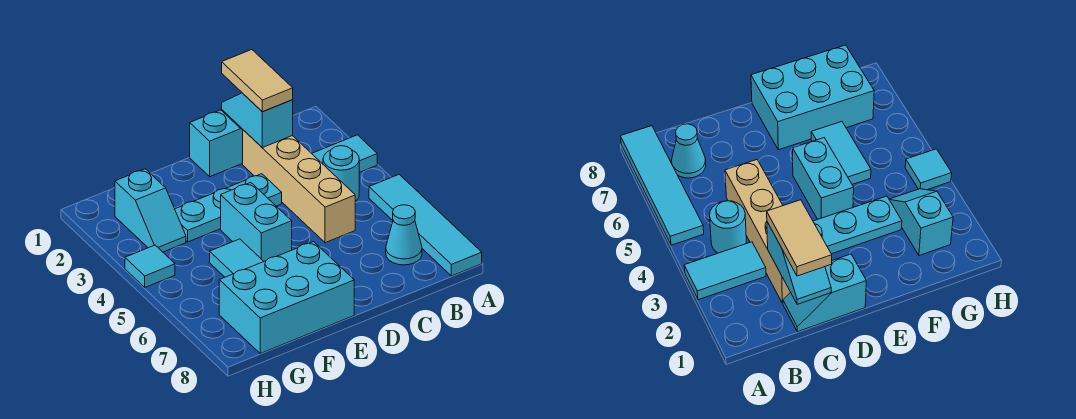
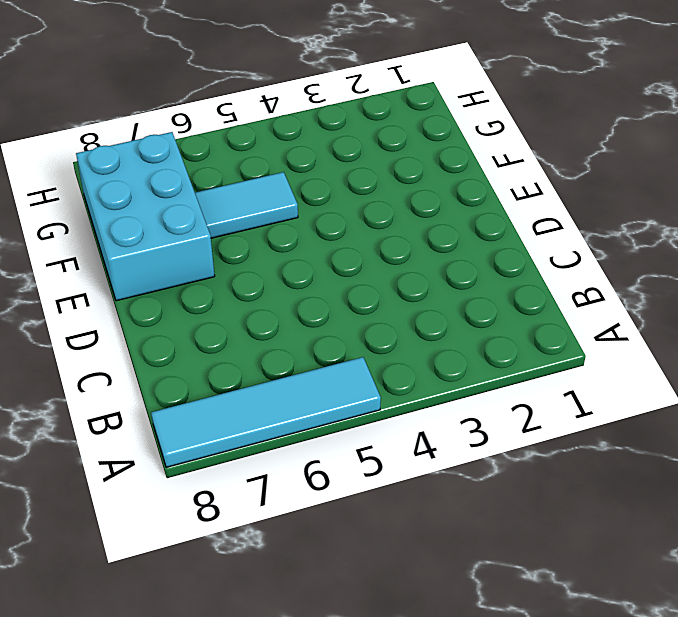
none -> cyan tile A3:B3 level 1
none -> cyan round brick B4 level 1
none -> cyan cone B7 level 1

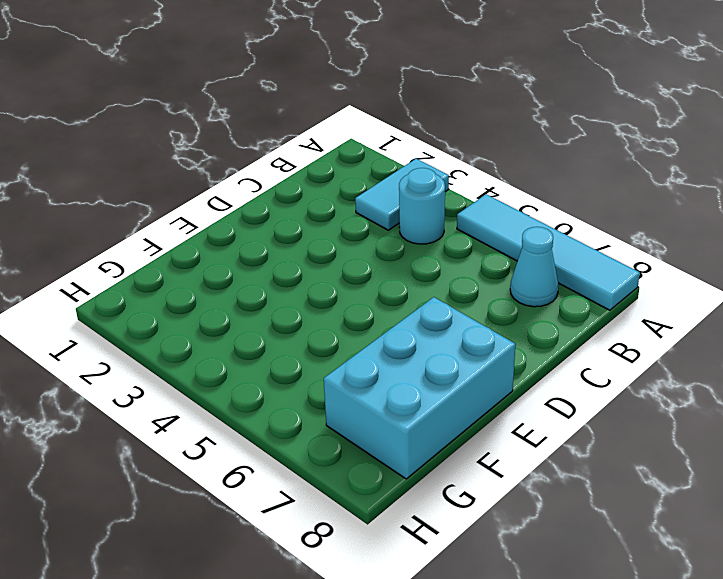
none -> cyan slope C1:D1 level 1 top D
none -> tan brick C2:C5 level 1
none -> cyan plate D3:F3 level 1

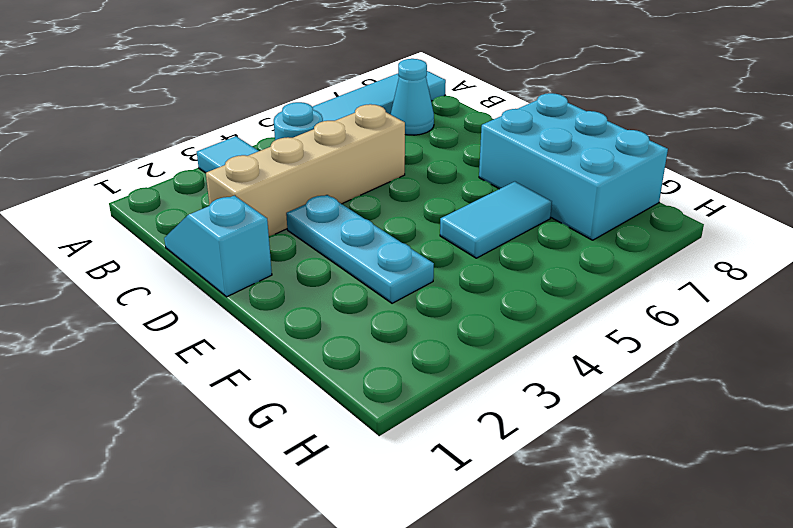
none -> cyan brick E4:E5 level 1
none -> cyan slope G2:G3 level 1 top 2
none -> cyan tile H4 level 1

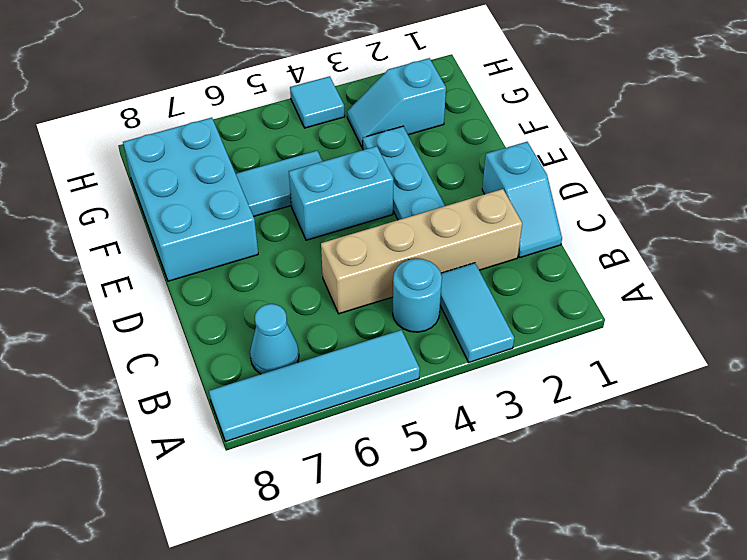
none -> cyan slope C1:C2 level 2 top 2
none -> tan tile C1:C2 level 3

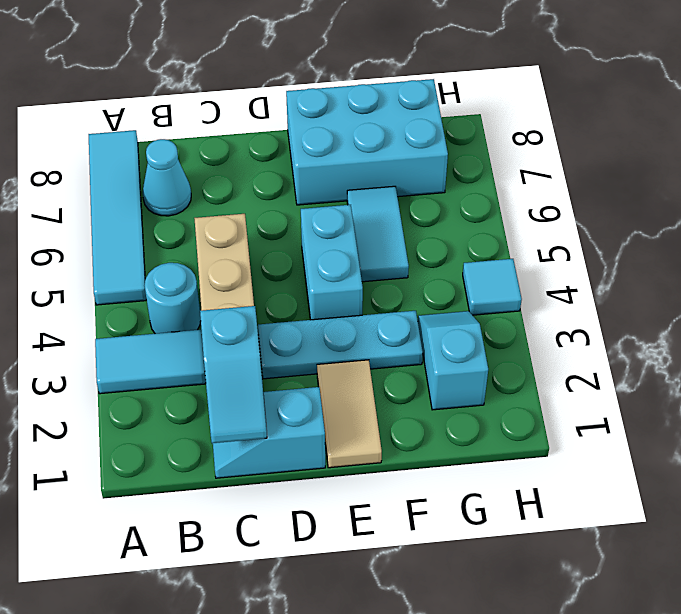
tan tile E1:E2 level 1 -> tan tile C1:C2 level 3

